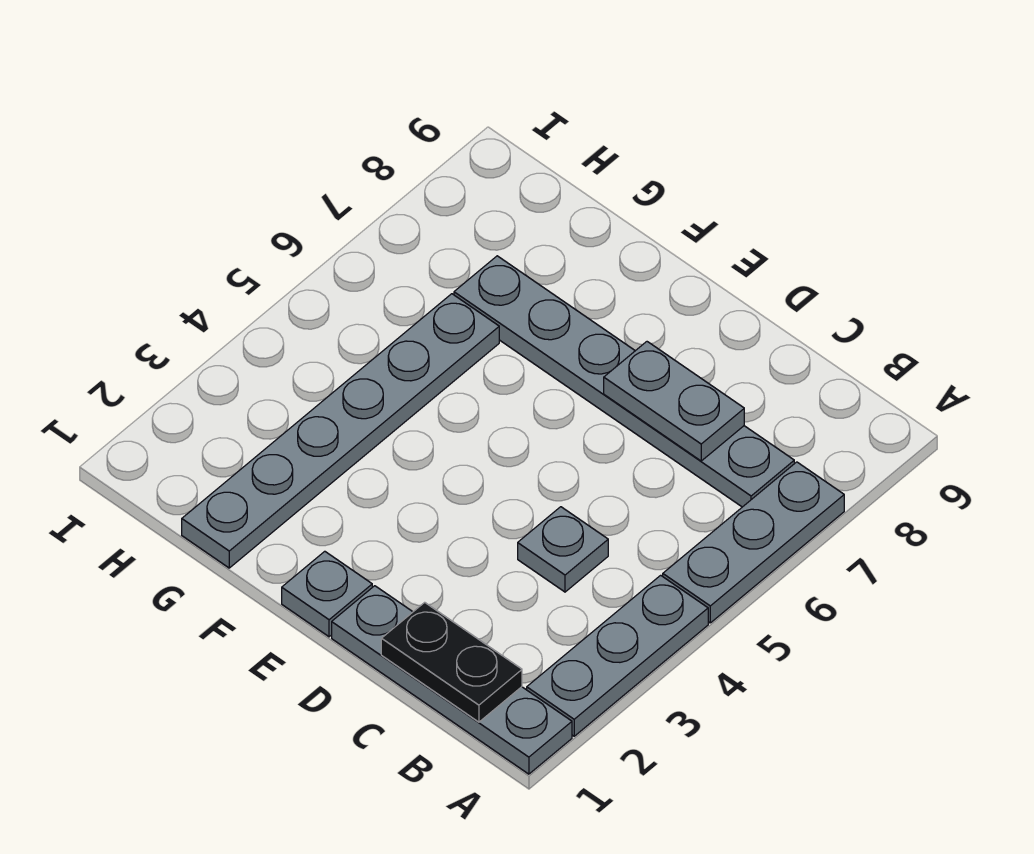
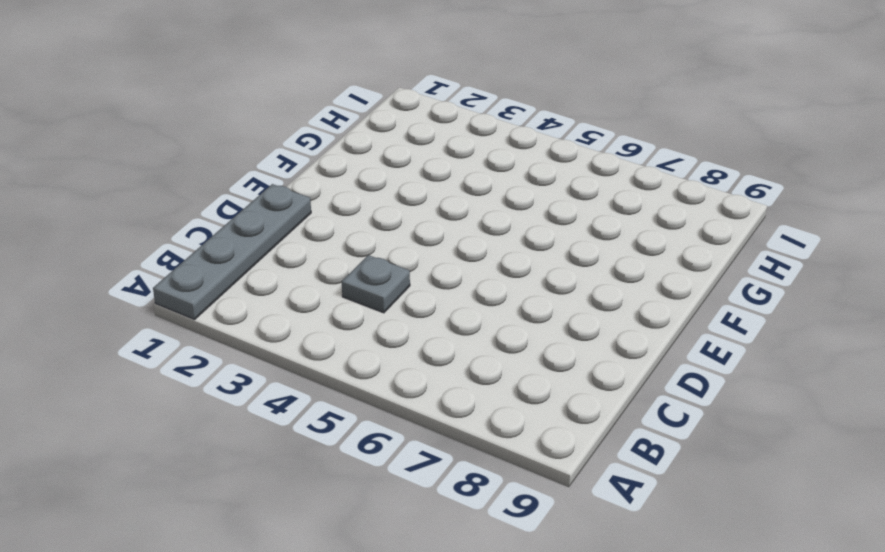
none -> grey plate A2:A4 level 1
none -> grey plate A5:A7 level 1

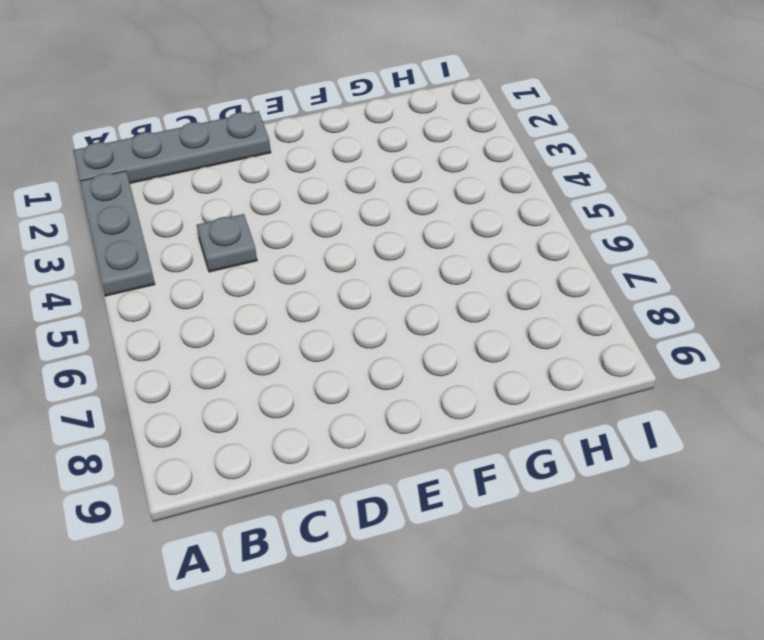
none -> grey plate A5:A7 level 1
none -> grey plate B7:G7 level 1

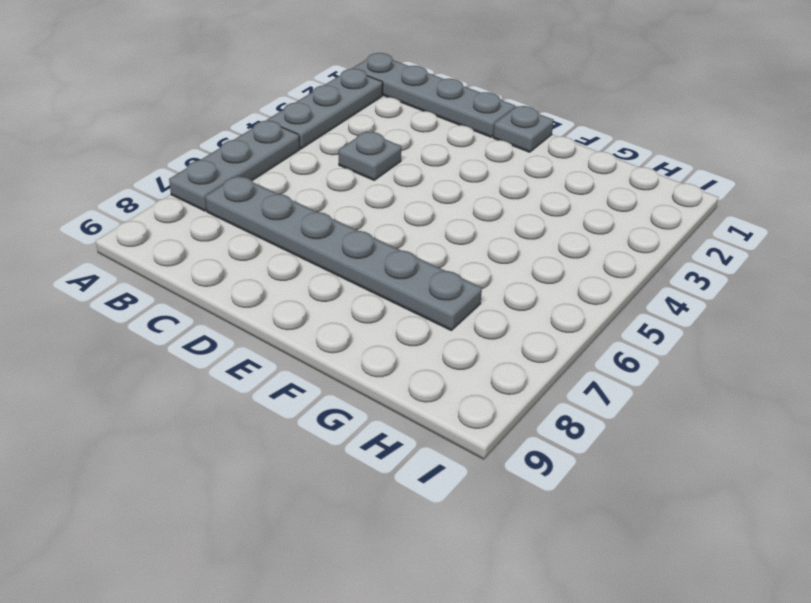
none -> grey plate G1:G6 level 1
none -> black plate B1:C1 level 2

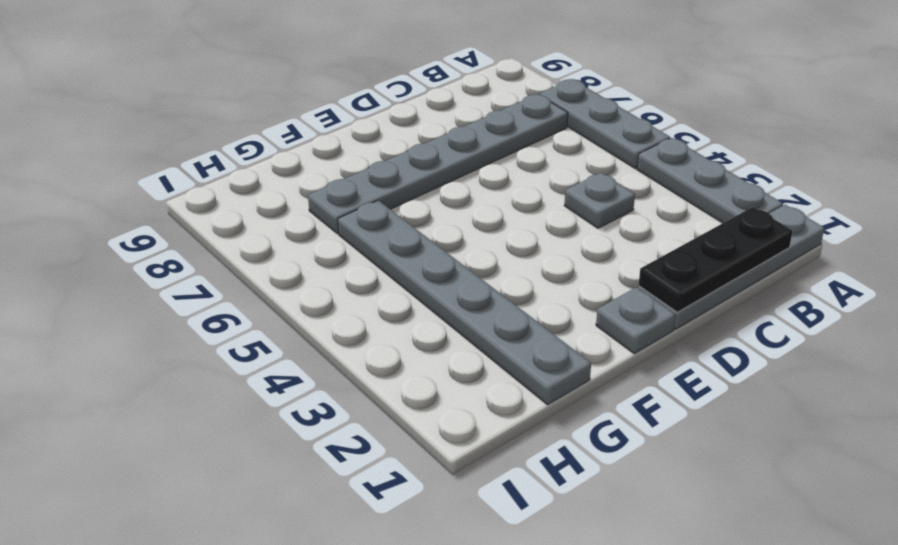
black plate B1:D1 level 2 -> black plate B1:C1 level 2
none -> grey plate C7:D7 level 2

